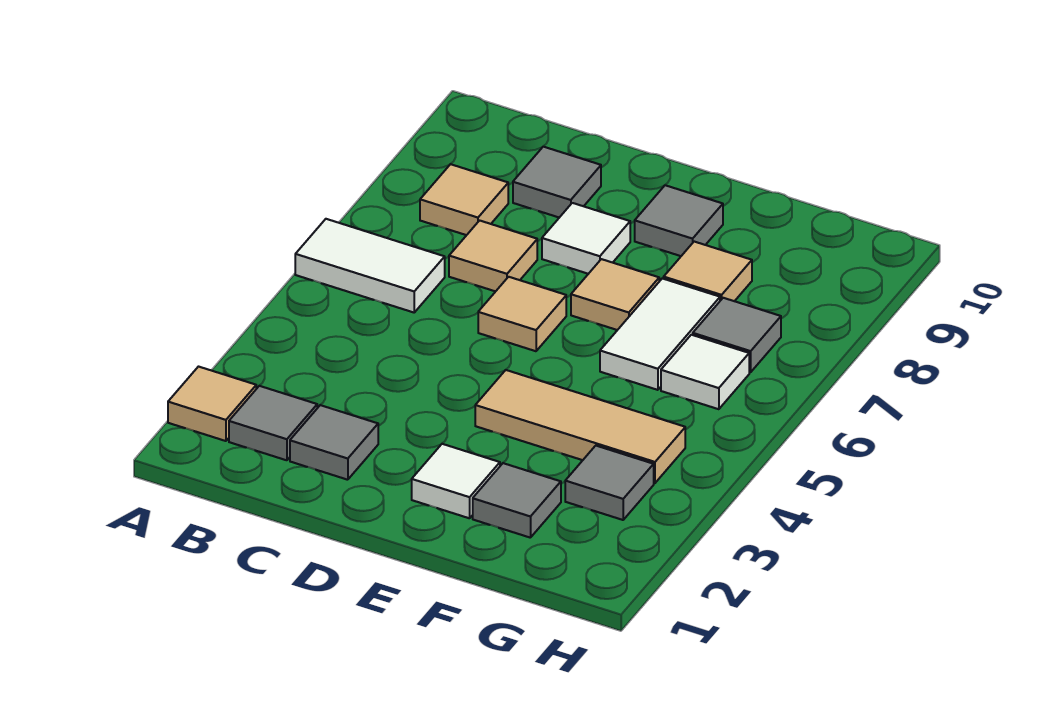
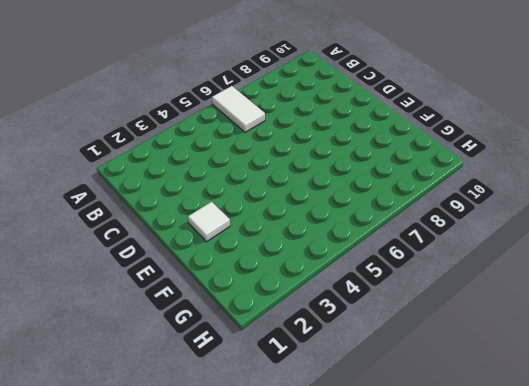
none -> tan tile A2 level 1
none -> grey tile B2 level 1
none -> tan tile B8 level 1

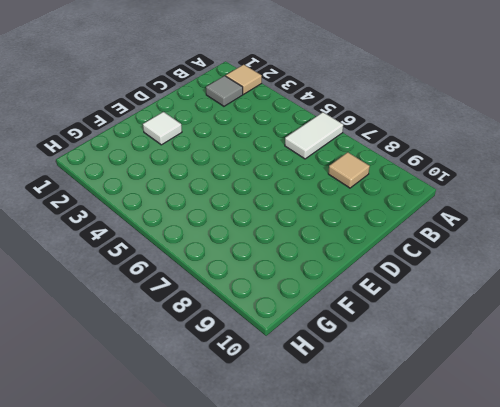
none -> grey tile C2 level 1
none -> tan tile C7 level 1
none -> grey tile C9 level 1

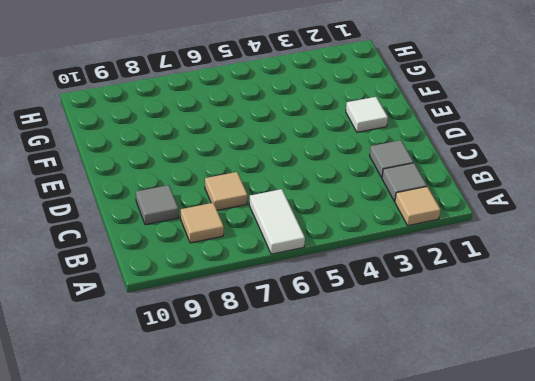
none -> tan tile D6 level 1
none -> white tile D8 level 1
none -> tan tile E4:G4 level 1

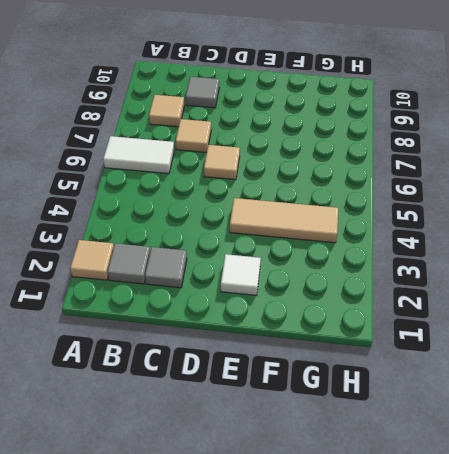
none -> white tile D8 level 1
none -> tan tile E7 level 1
none -> grey tile E9 level 1

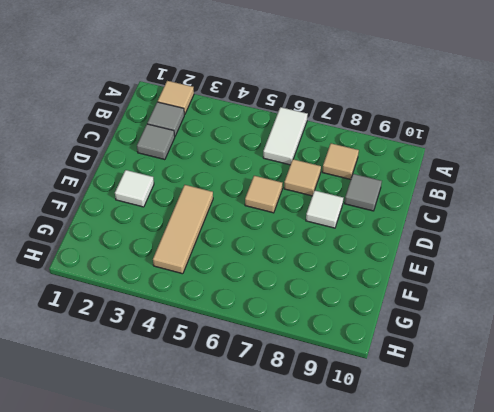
none -> tan tile E7 level 1
none -> grey tile E9 level 1
none -> grey tile F2 level 1

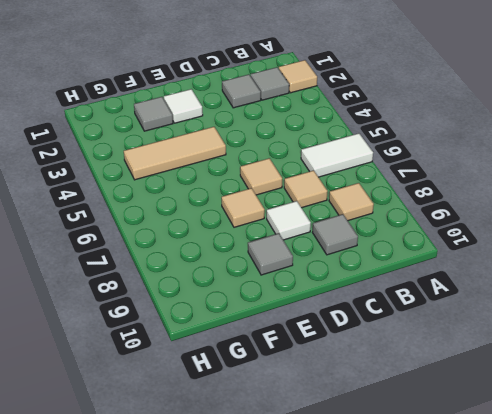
none -> white tile F6:F7 level 1
none -> tan tile F8 level 1
none -> grey tile G3 level 1

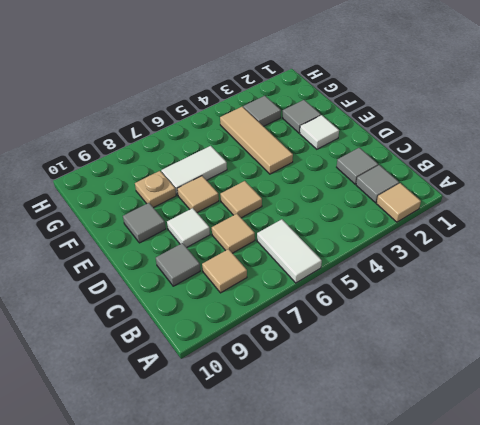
tan plate F8 level 1 -> tan tile F8 level 1
none -> white tile G6 level 1
none -> grey tile G7 level 1

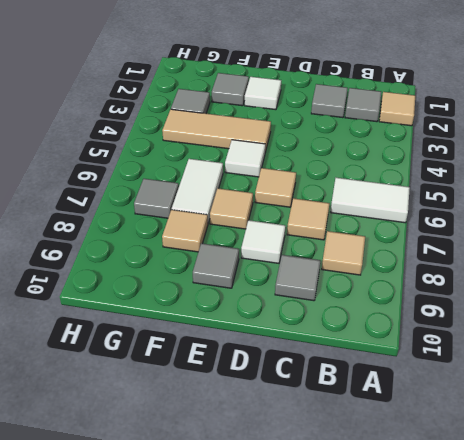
white tile E5 level 1 -> white tile G6 level 1

